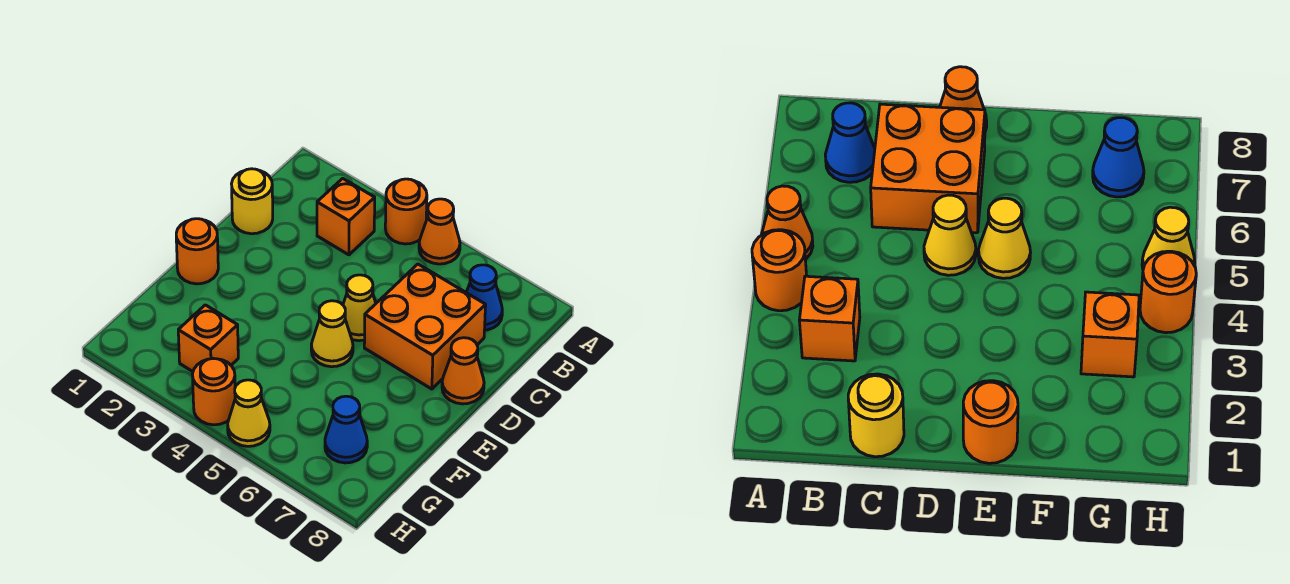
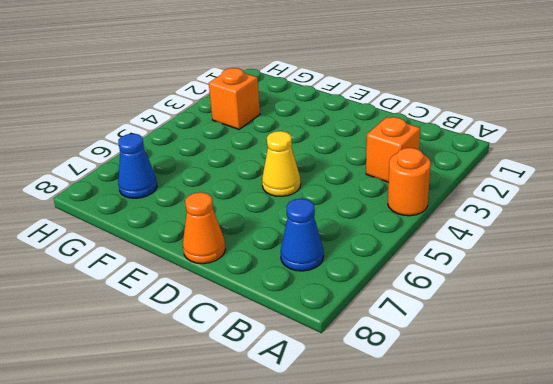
none -> orange cone A5 level 1
none -> yellow round brick C1 level 1
none -> orange brick C6:D7 level 1

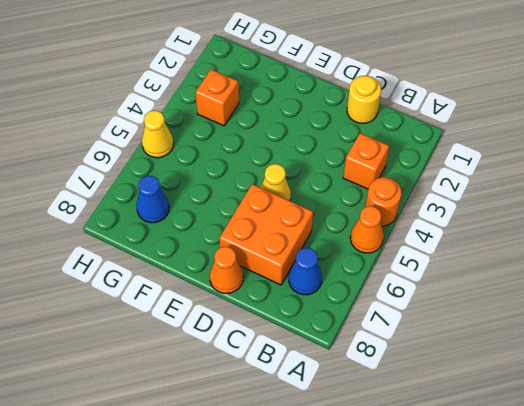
none -> orange round brick E1 level 1
none -> yellow cone E5 level 1
none -> orange round brick H4 level 1

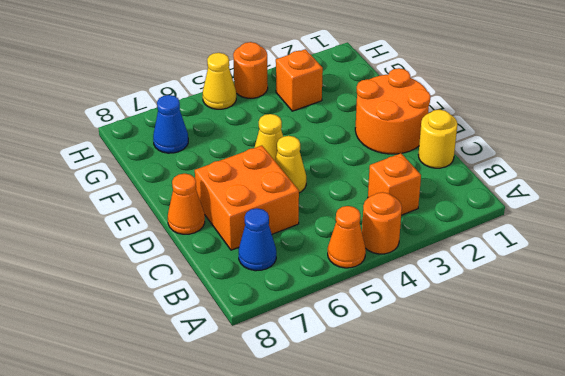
orange round brick D1:E2 level 1 -> orange round brick E1 level 1

